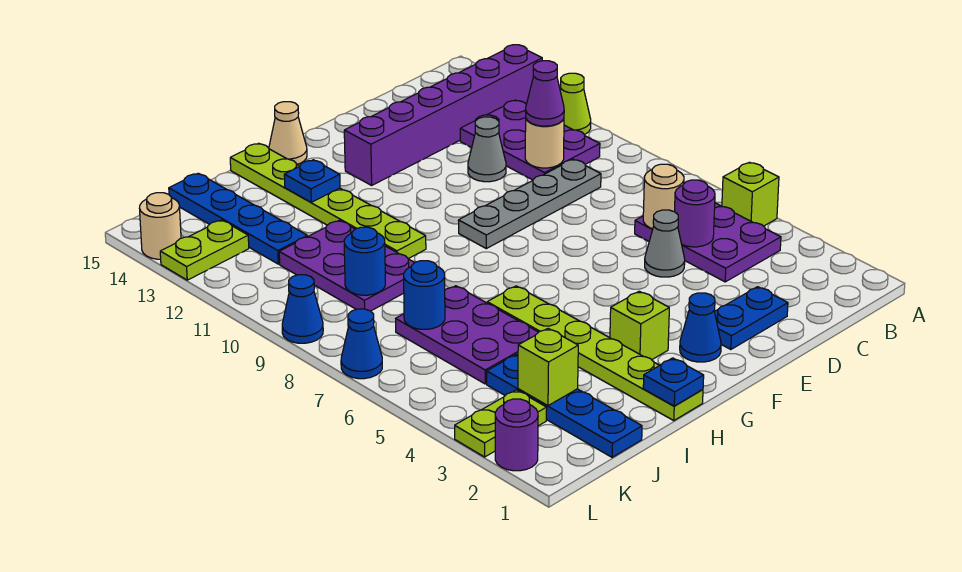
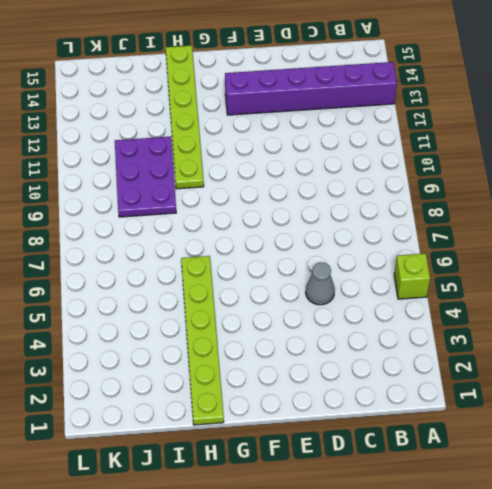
none -> lime cone A11 level 1
none -> purple plate B4:C6 level 1
none -> purple plate B10:C12 level 1
none -> grey plate C9:F9 level 1

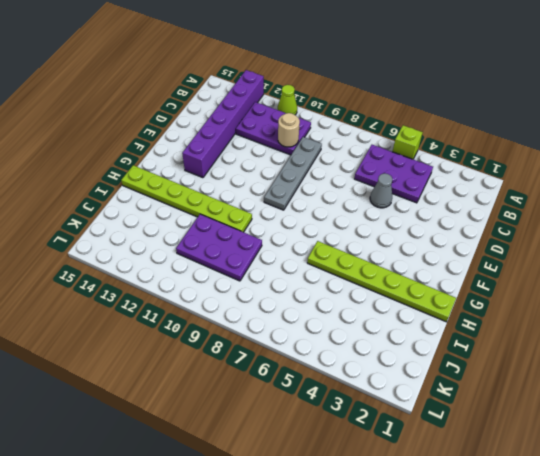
none -> blue plate D2:E2 level 1
none -> grey cone D11 level 1
none -> blue cone F2 level 1
none -> lime brick G3 level 1

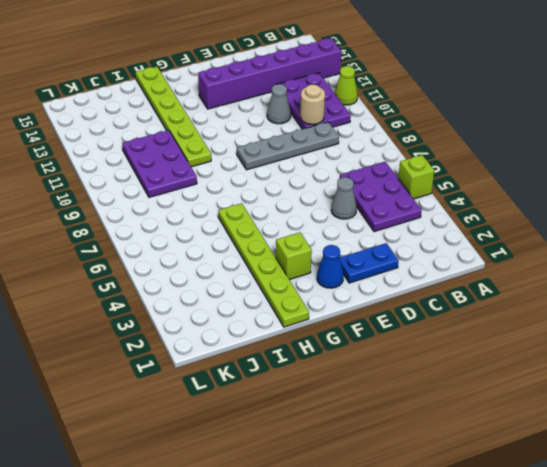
none -> tan cone G15 level 1
none -> purple plate I5:J7 level 1
none -> blue plate J1:J4 level 1
none -> blue plate J12:J15 level 1

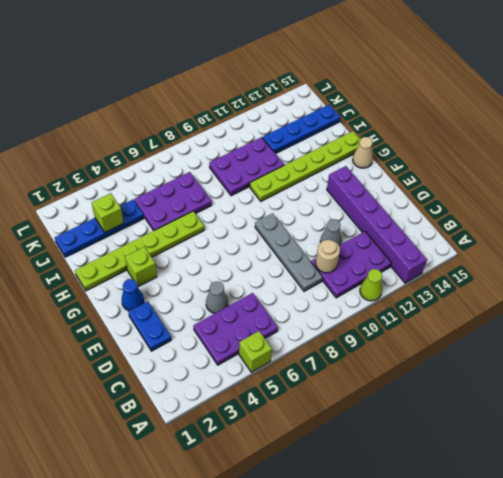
none -> lime plate K3:L3 level 1
none -> lime plate K13:L13 level 1
none -> purple round brick L2 level 1
none -> blue cone L7 level 1

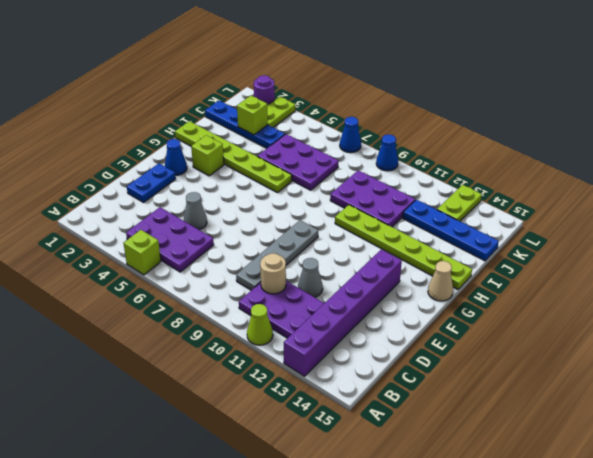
none -> tan round brick L14 level 1
none -> purple round brick C5 level 2
none -> tan round brick C6 level 2
none -> blue plate H1 level 2

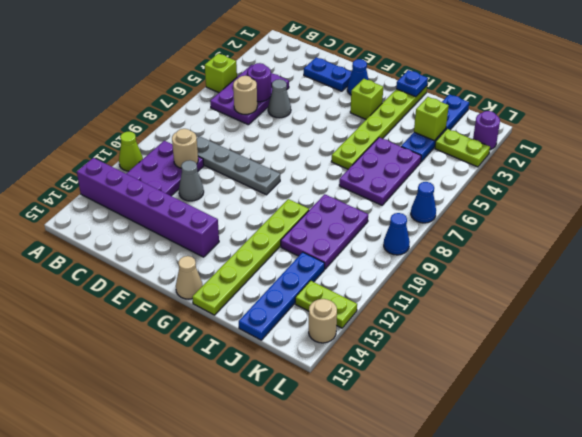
none -> blue plate H13 level 2
none -> blue round brick J7 level 2
none -> blue round brick J9 level 2
none -> purple cone C10 level 3

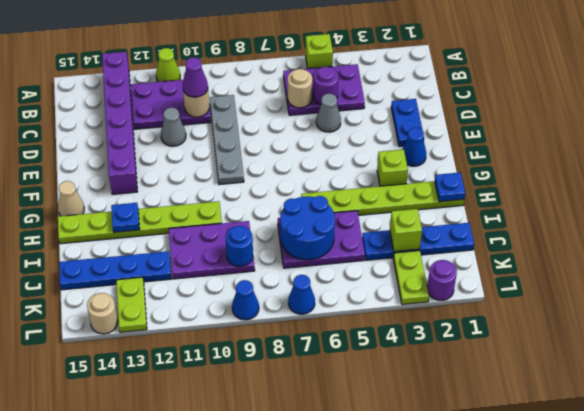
blue round brick I6:J7 level 2 -> blue round brick J7 level 2

